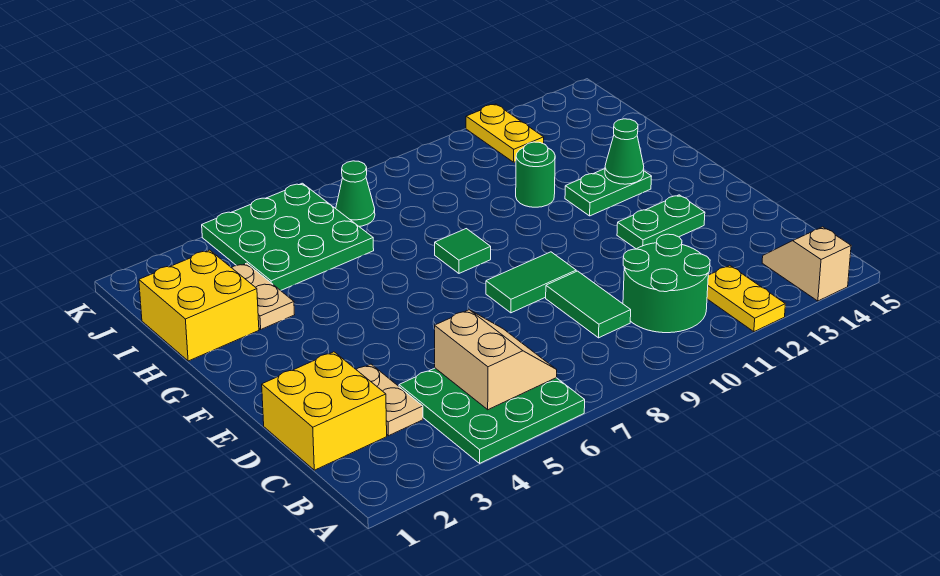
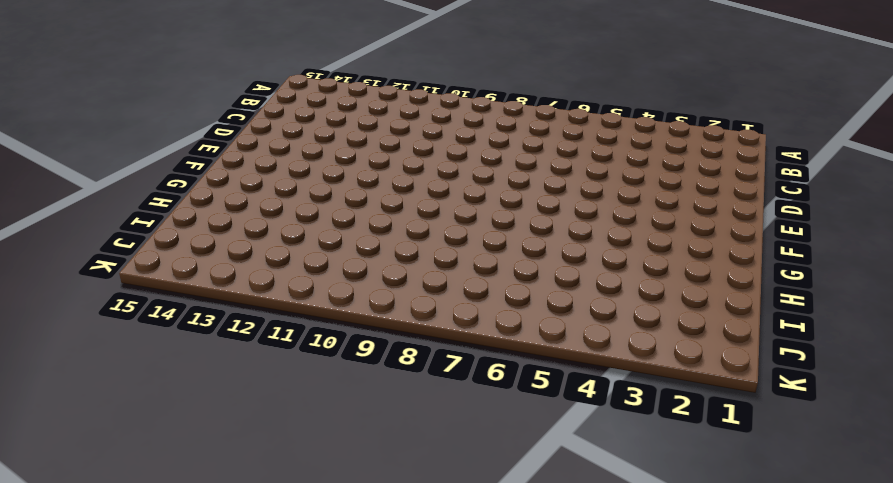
none -> green plate A4:C6 level 1
none -> yellow plate A12:B12 level 1
none -> tan slope A14:B14 level 1 top A

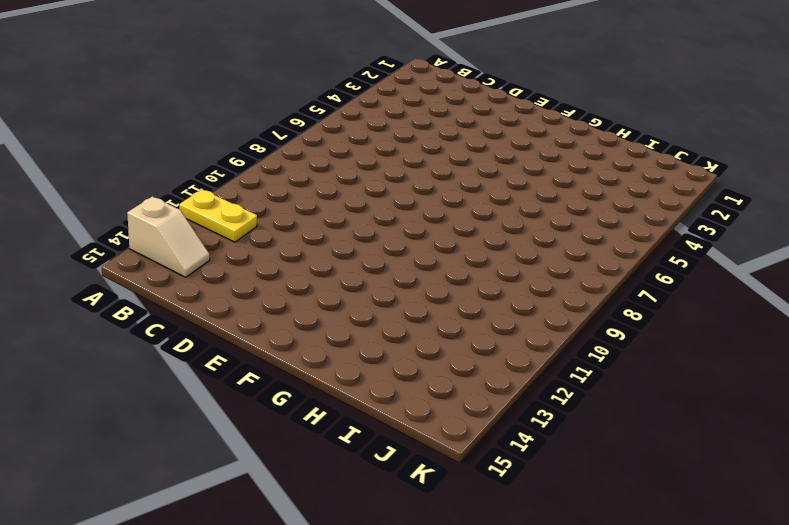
none -> green plate A4:C6 level 1
none -> green round brick B10:C11 level 1
none -> yellow brick C1:D2 level 1

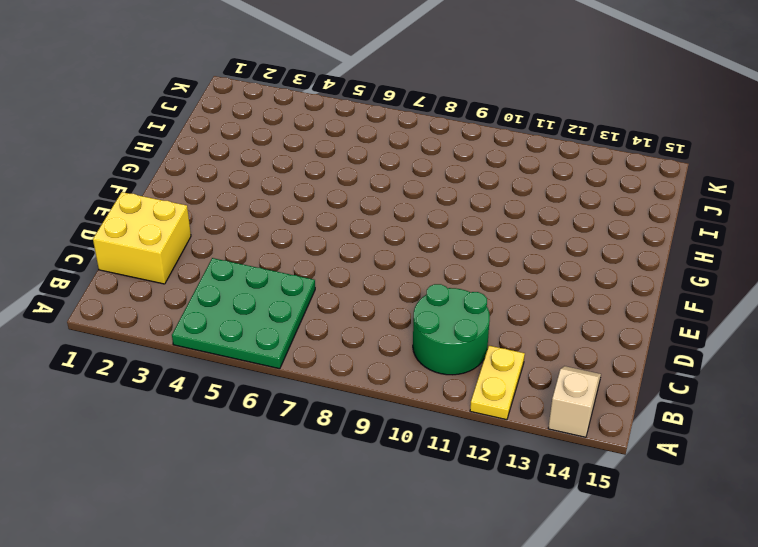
none -> tan plate C3:D3 level 1
none -> green tile C9:D9 level 1
none -> green tile E8:E9 level 1

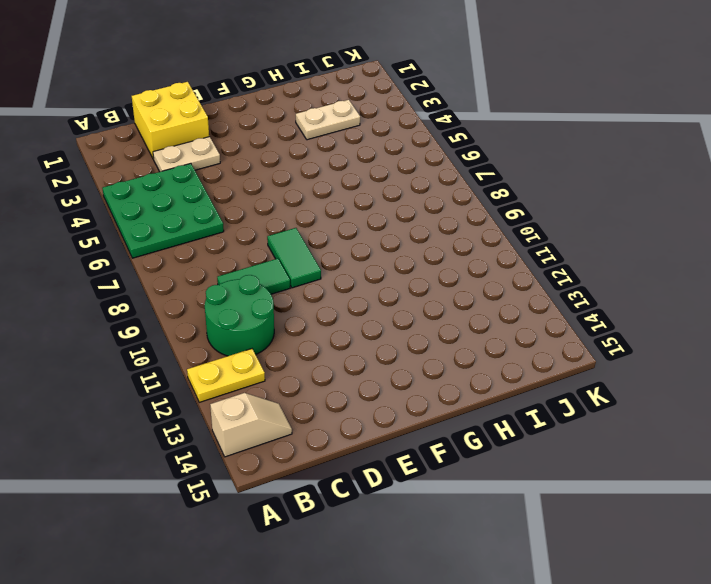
none -> green plate E12:E13 level 1
none -> green tile G8 level 1
none -> green plate G12:G13 level 1

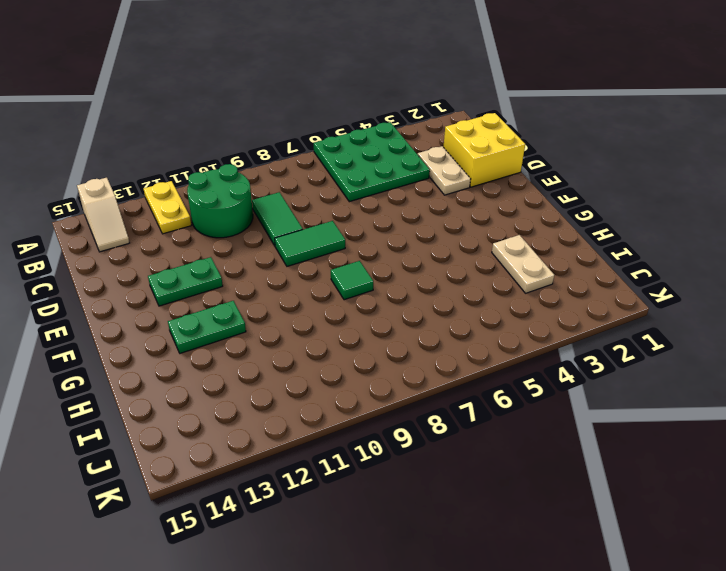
none -> yellow brick H1:I2 level 1
none -> green round brick H11 level 1
none -> green plate I4:K6 level 1

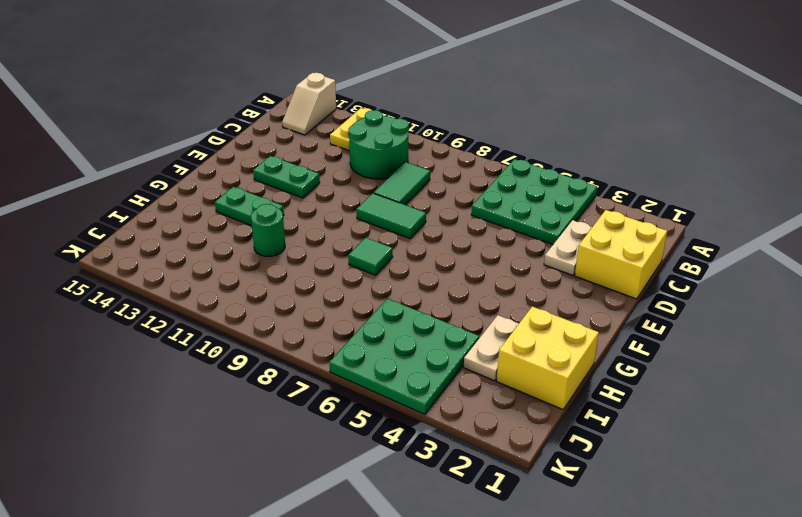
none -> green cone J7 level 1
none -> yellow plate J12:K12 level 1
none -> tan slope B5:C6 level 2 top 5

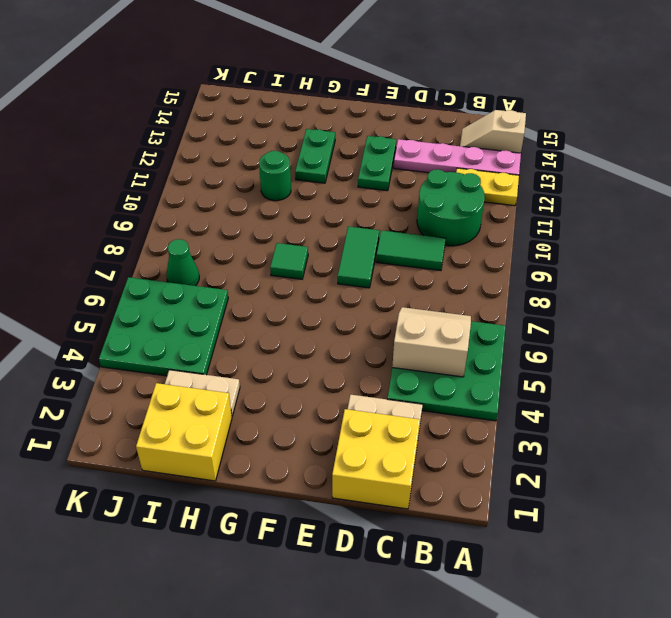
pink plate A13:D13 level 1 -> none
none -> yellow plate J12:K12 level 1
none -> green cone G13 level 2

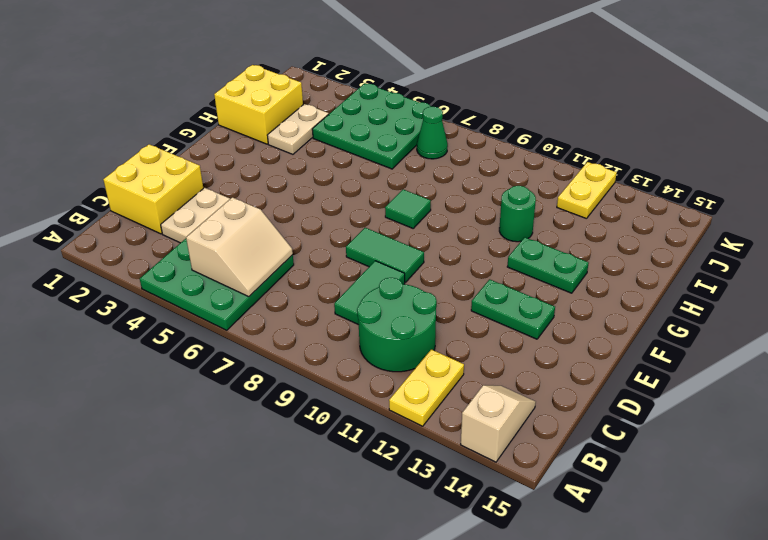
none -> green cone G13 level 2

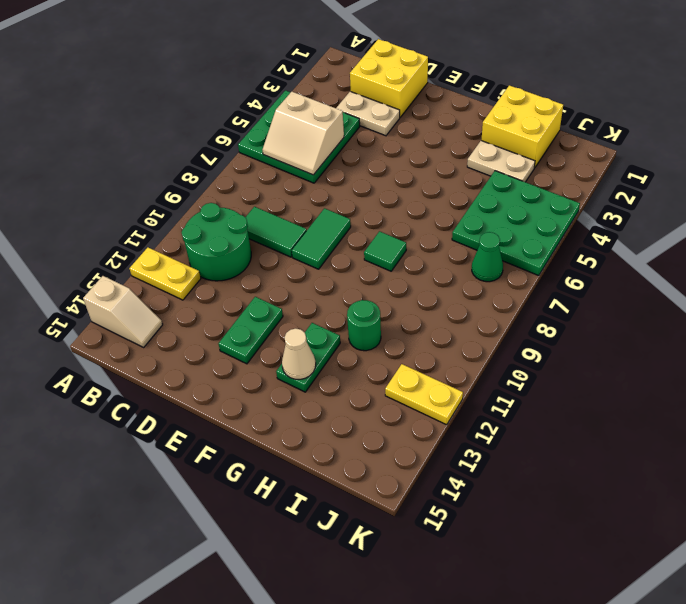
tan cone G13 level 2 -> green cone G13 level 2

